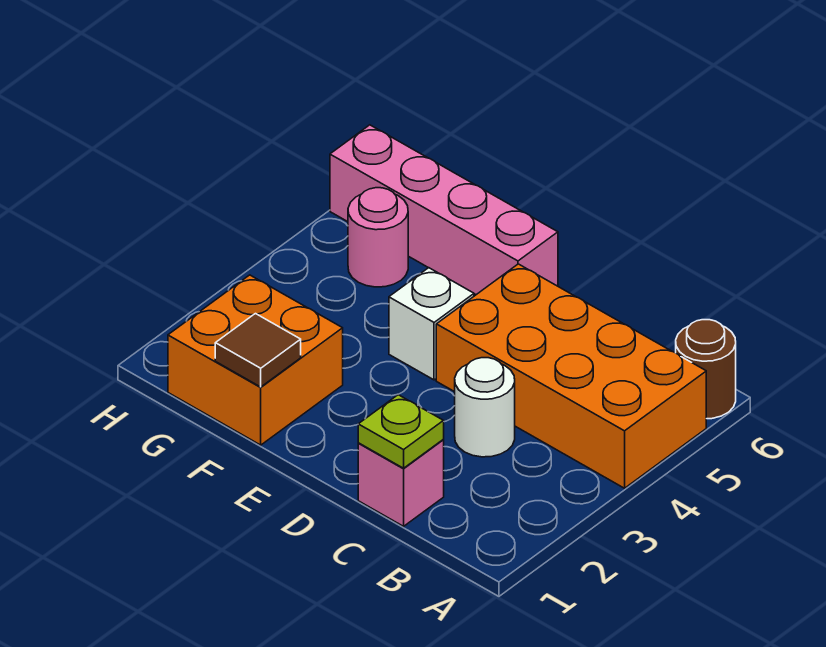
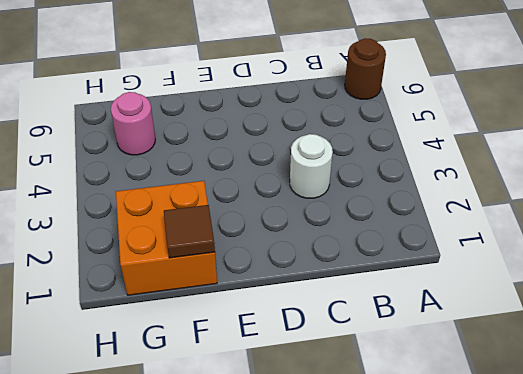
none -> orange brick A4:D5 level 1
none -> pink brick C1 level 1

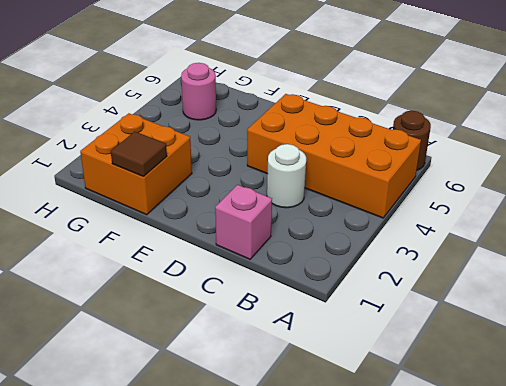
none -> white brick E4 level 1
none -> pink brick E6:H6 level 1

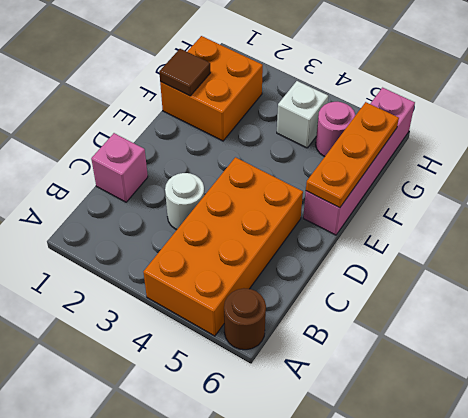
orange plate E6:G6 level 2 -> none
white brick G4 level 1 -> white brick E4 level 1
none -> lime plate C1 level 2

